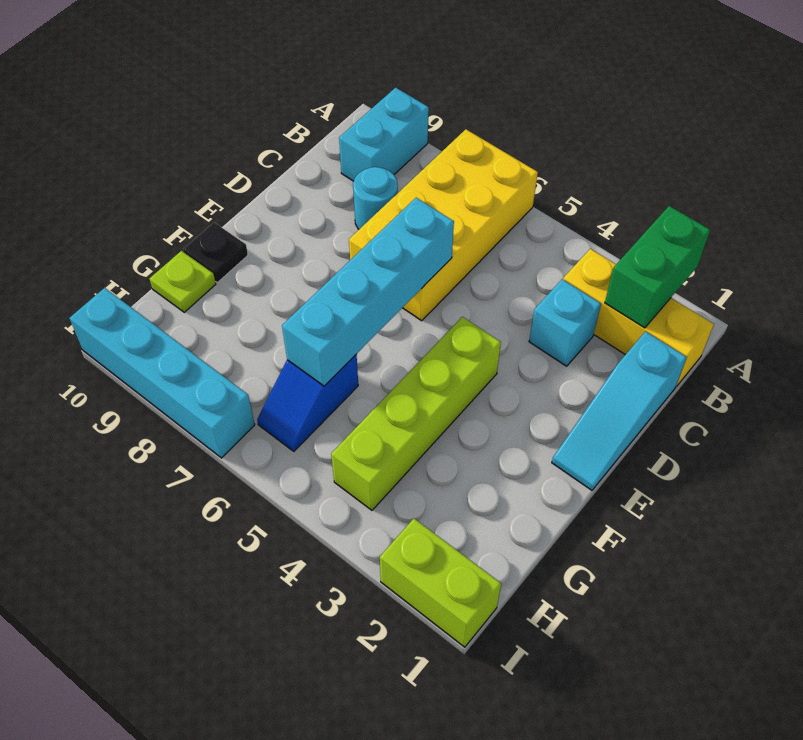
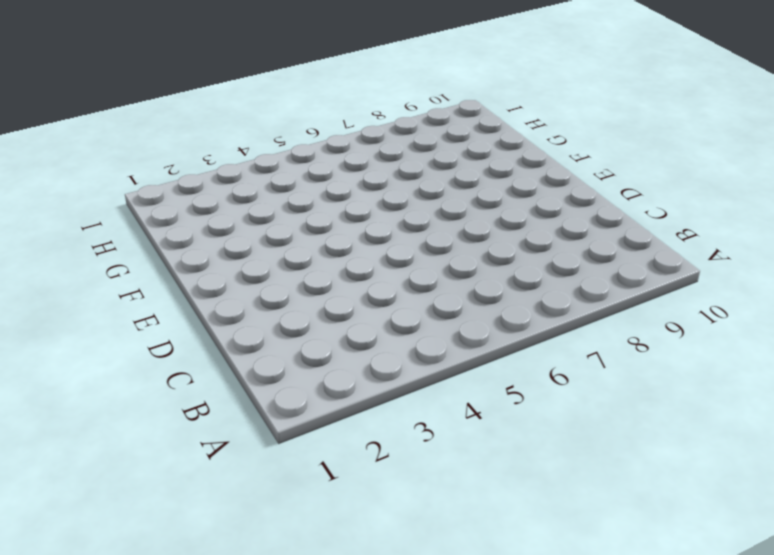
none -> yellow brick A6:D7 level 1
none -> cyan brick A9:B9 level 1
none -> yellow brick B1:B3 level 1

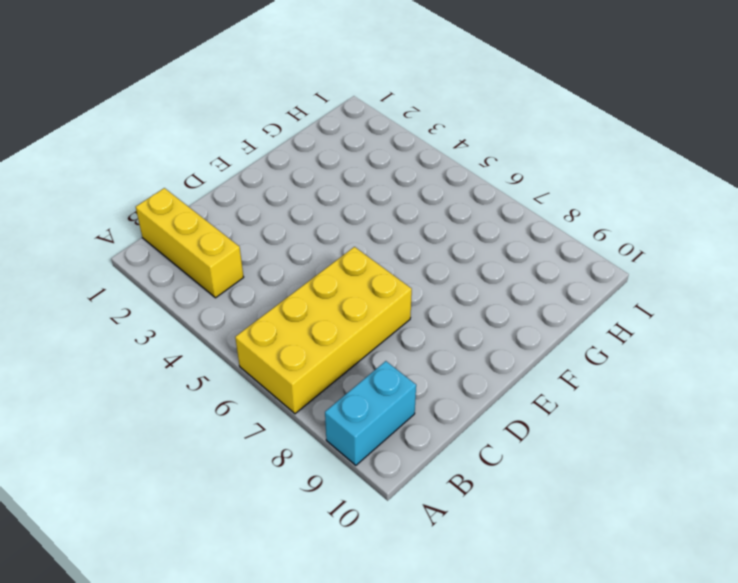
none -> cyan slope C1:E1 level 1 top C
none -> cyan brick C3 level 1
none -> cyan round brick C8 level 1

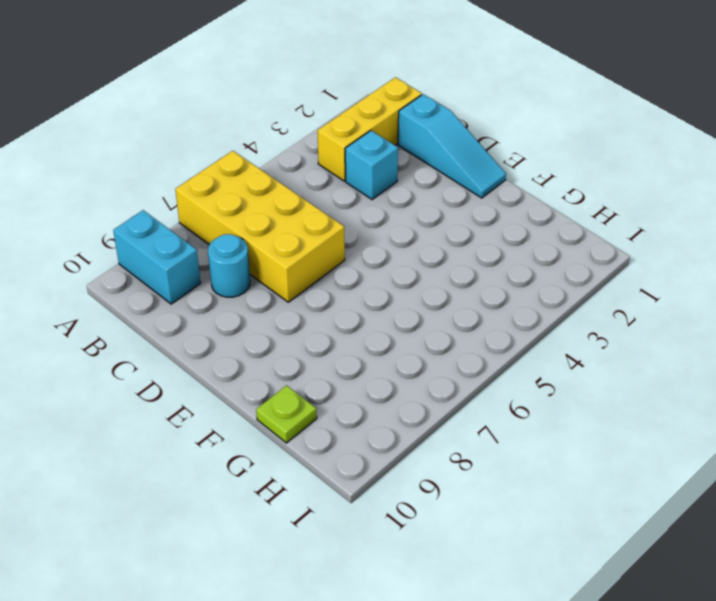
none -> lime brick E4:H4 level 1
none -> black plate F10 level 1
none -> blue slope G6:H6 level 1 top G

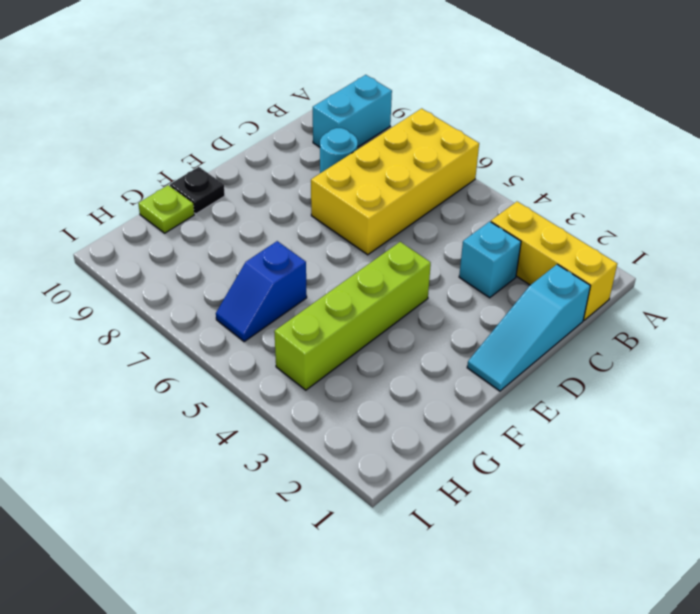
none -> lime brick I1:I2 level 1
none -> cyan brick I7:I10 level 1
none -> green brick A2:B2 level 2

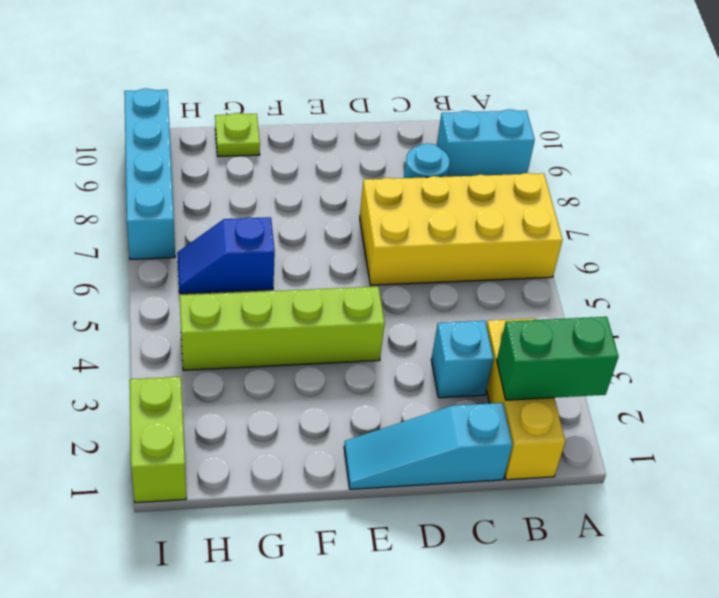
none -> black plate F10 level 1
none -> cyan brick D6:G6 level 2

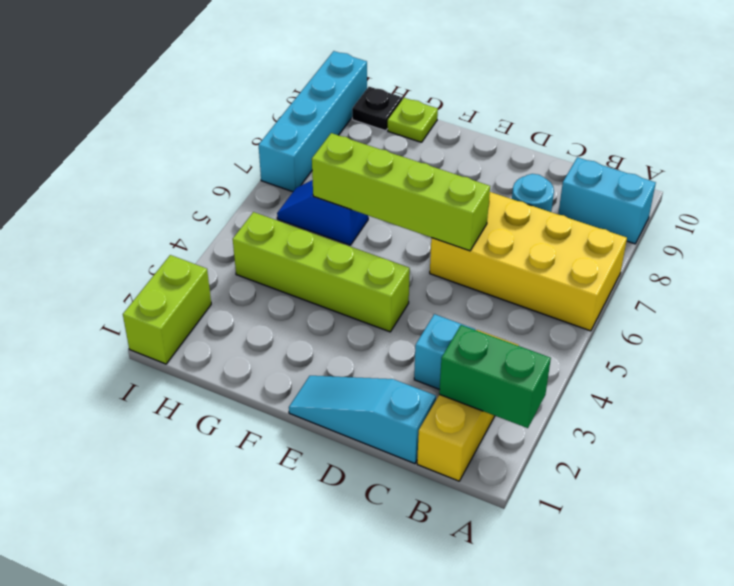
lime brick D6:G6 level 2 -> cyan brick D6:G6 level 2
black plate H10 level 1 -> black plate F10 level 1

